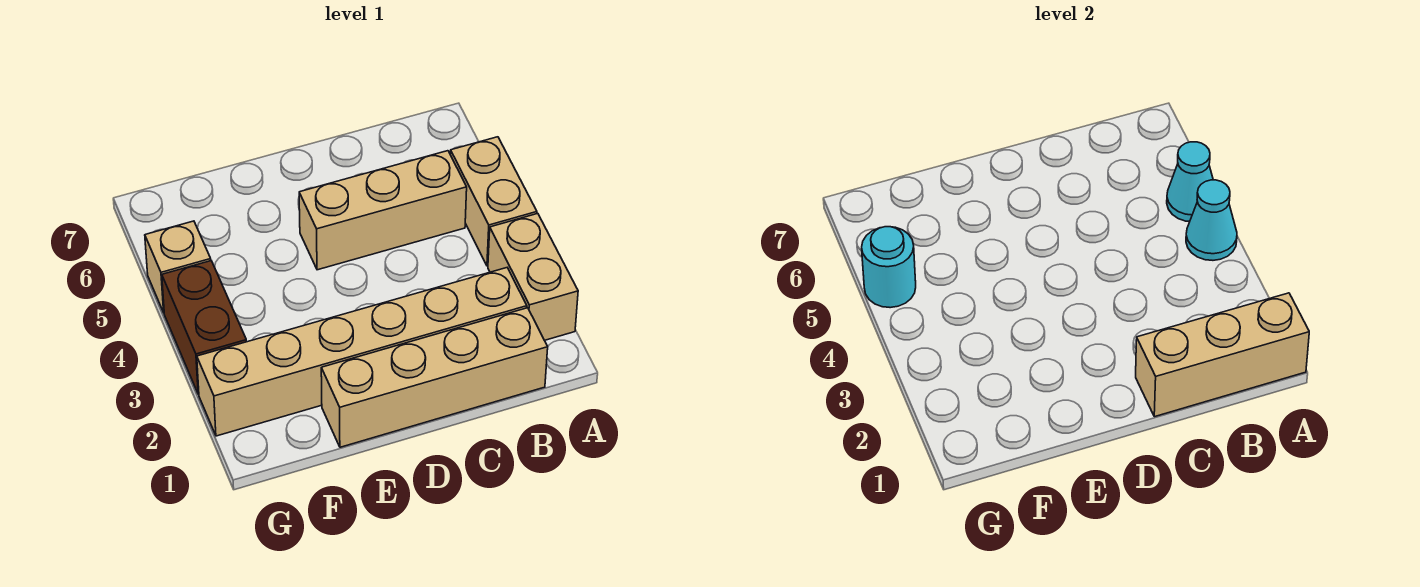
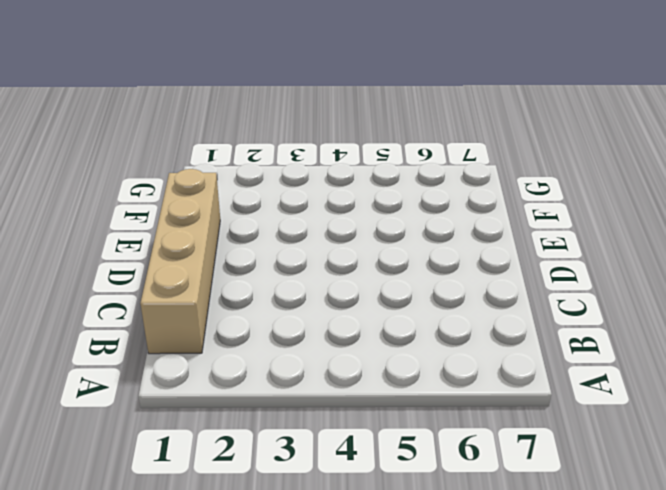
none -> tan brick A2:A3 level 1
none -> tan brick A4:A5 level 1

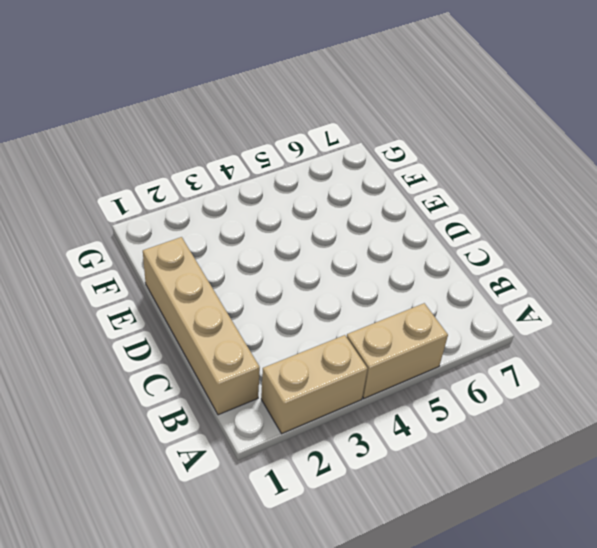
none -> tan brick B2:G2 level 1
none -> tan brick B5:D5 level 1

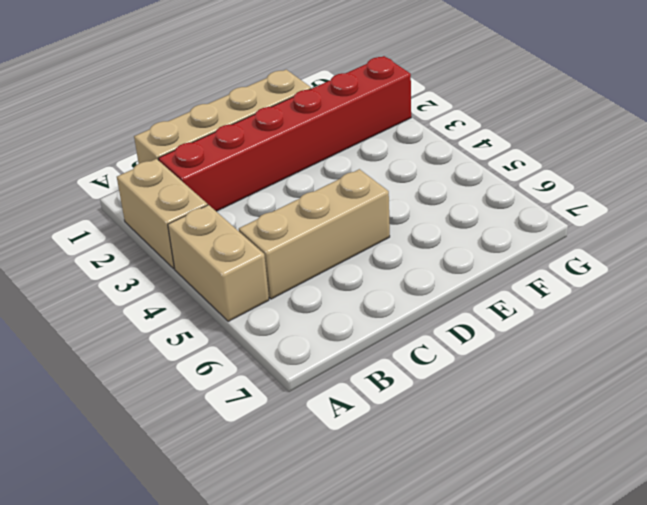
red brick B2:G2 level 1 -> tan brick B2:G2 level 1
none -> brown brick G3:G4 level 1
none -> tan brick G5 level 1

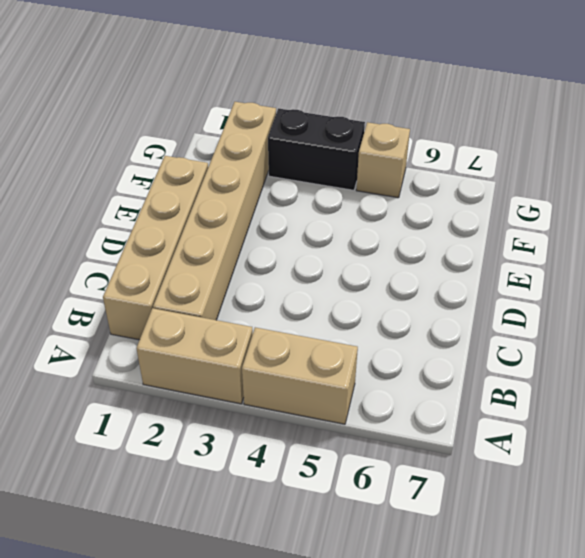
black brick G3:G4 level 1 -> brown brick G3:G4 level 1
none -> tan brick B5:D5 level 1
none -> tan brick A1:C1 level 2

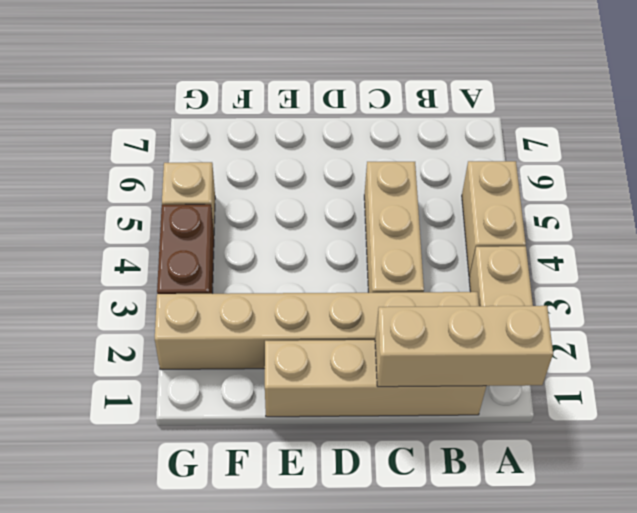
tan brick C3:C5 level 1 -> tan brick B5:D5 level 1
none -> cyan cone A4 level 2
none -> cyan cone A5 level 2

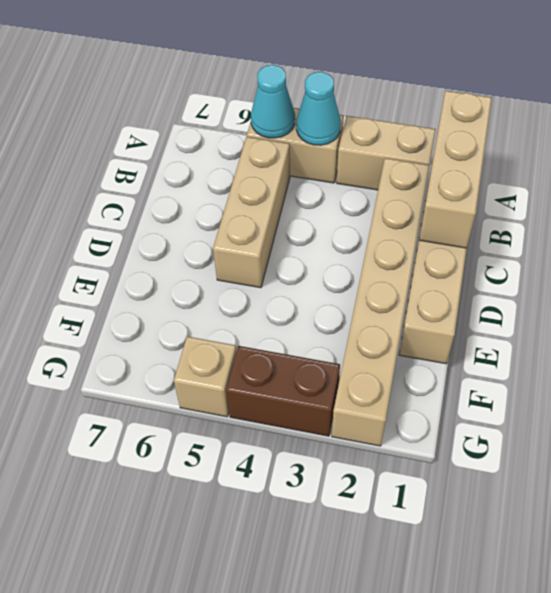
none -> cyan round brick G5 level 2

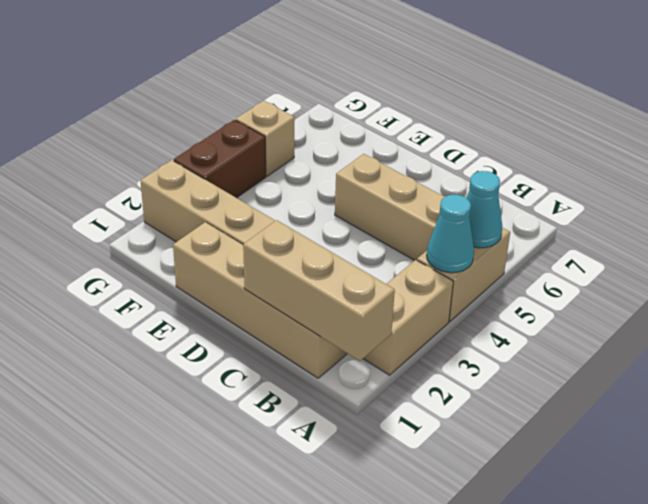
none -> cyan round brick G5 level 2

